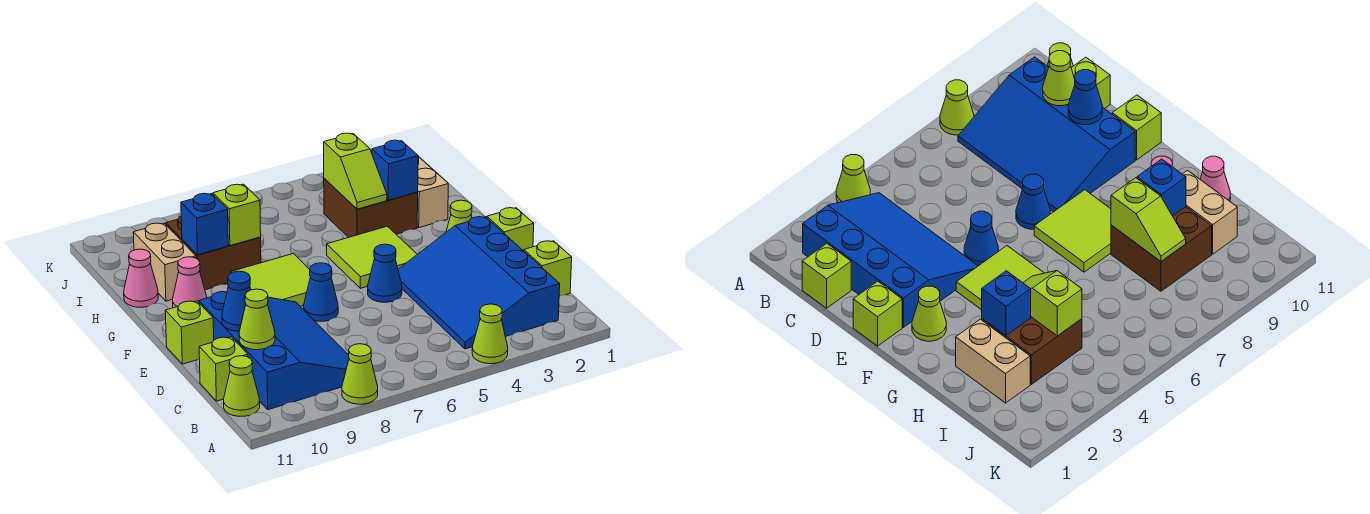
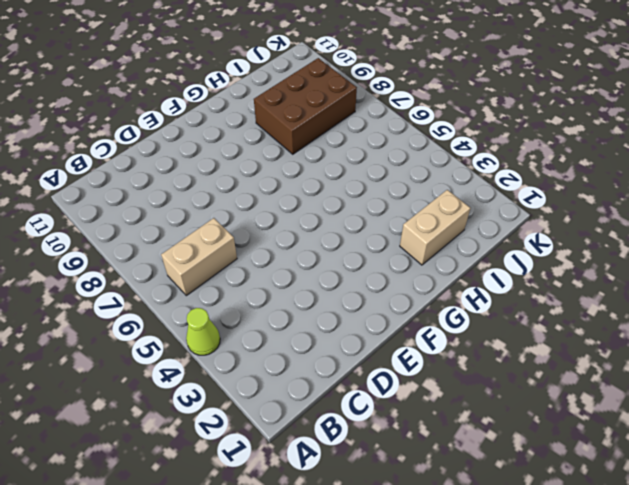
tan brick B6:C6 level 1 -> tan brick H10:I10 level 1
brown brick H8:J9 level 1 -> brown brick H8:I9 level 1
none -> lime cone A8 level 1
none -> blue slope B2:E4 level 1 top 2
none -> blue slope B8:E10 level 1 top 10

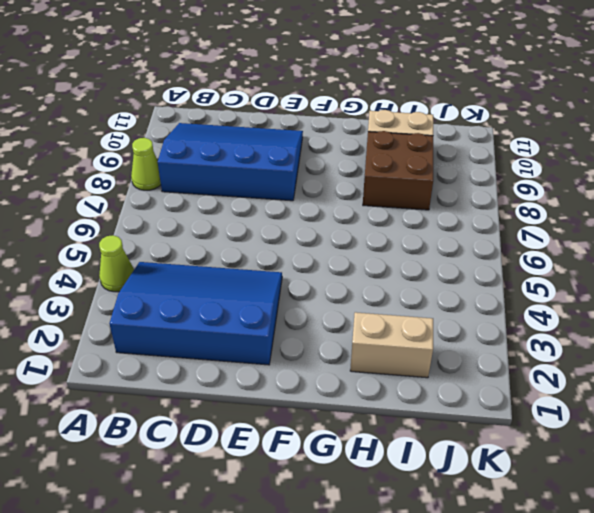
blue slope B8:E10 level 1 top 8 -> blue slope B8:E10 level 1 top 10
none -> lime cone B11 level 1
none -> lime brick C1 level 1
none -> lime brick C11 level 1

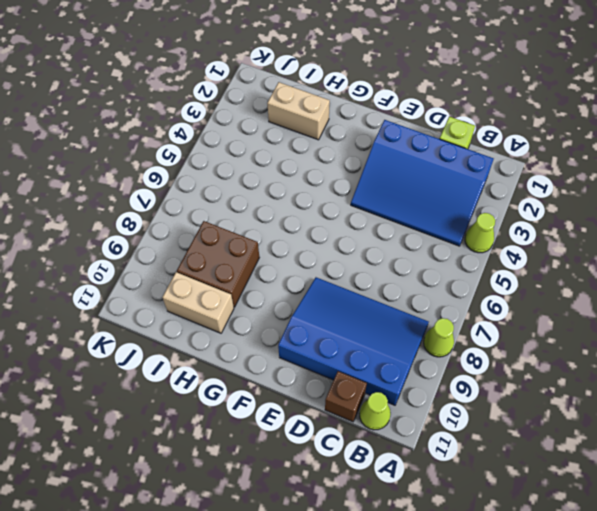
brown brick C11 level 1 -> lime brick C11 level 1
none -> lime brick E1 level 1
none -> blue cone E5 level 1
none -> blue cone E7 level 1

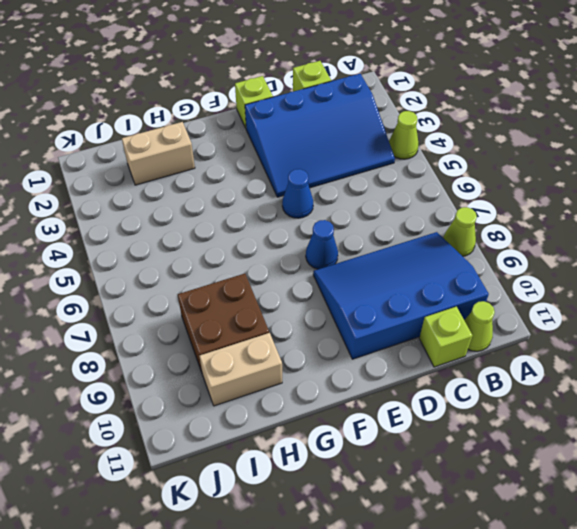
none -> lime brick E11 level 1
none -> lime cone F2 level 1
none -> lime tile F4:G5 level 1

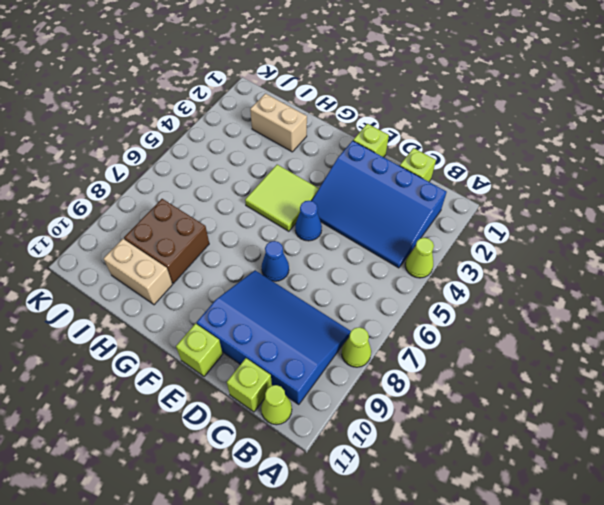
none -> lime cone F2 level 1
none -> lime tile F7:G8 level 1
none -> pink cone G10 level 1

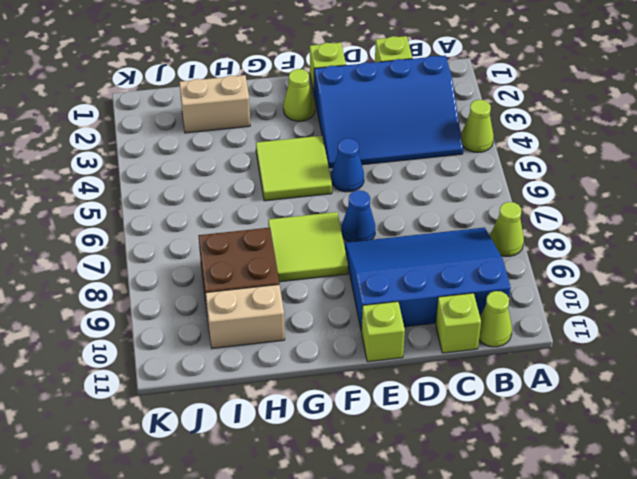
none -> pink cone G10 level 1
none -> brown brick H3:I4 level 1
none -> pink cone H11 level 1

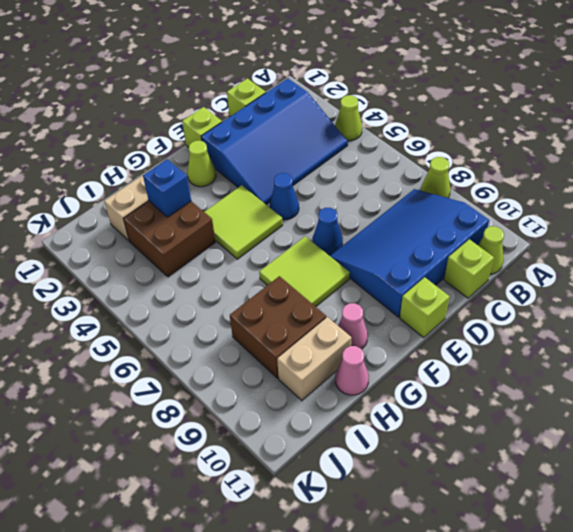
none -> lime cone C10 level 2
none -> blue cone D10 level 2
none -> lime slope H4:I4 level 2 top I

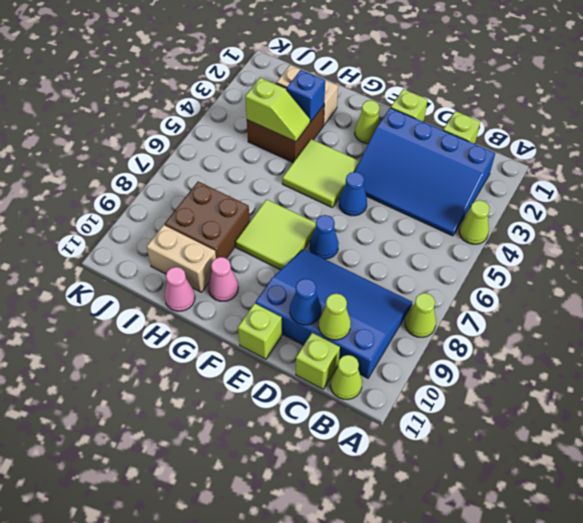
none -> lime slope H8:I8 level 2 top H
none -> blue brick H9 level 2

